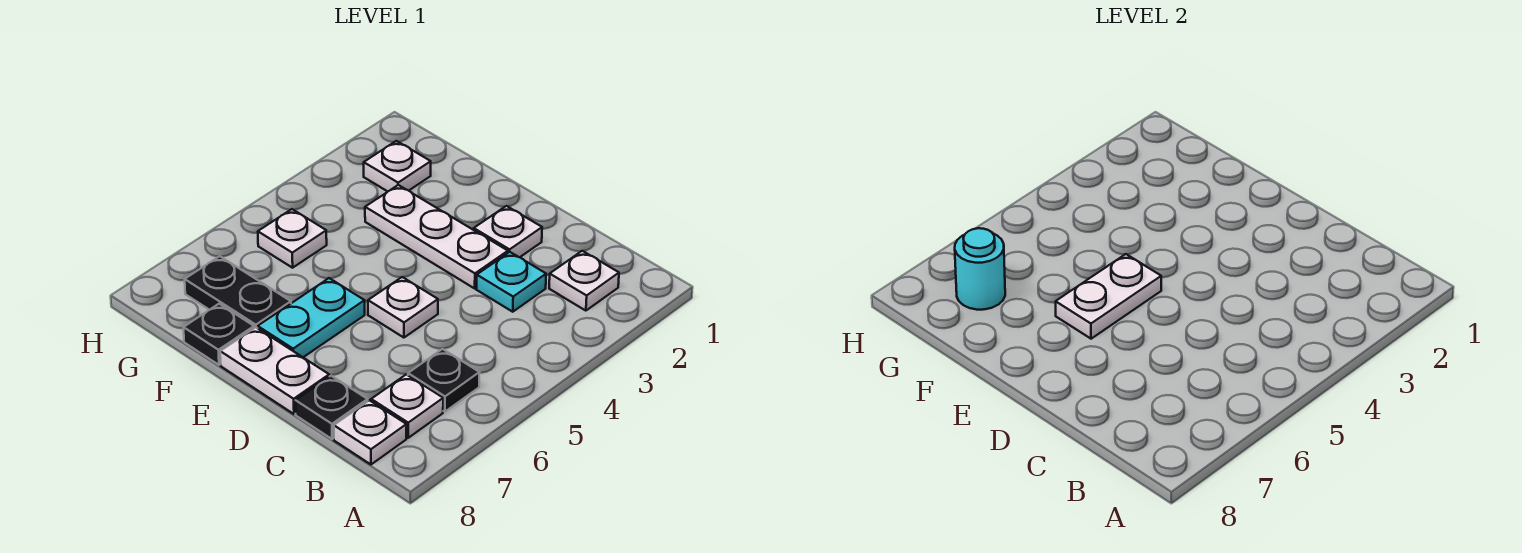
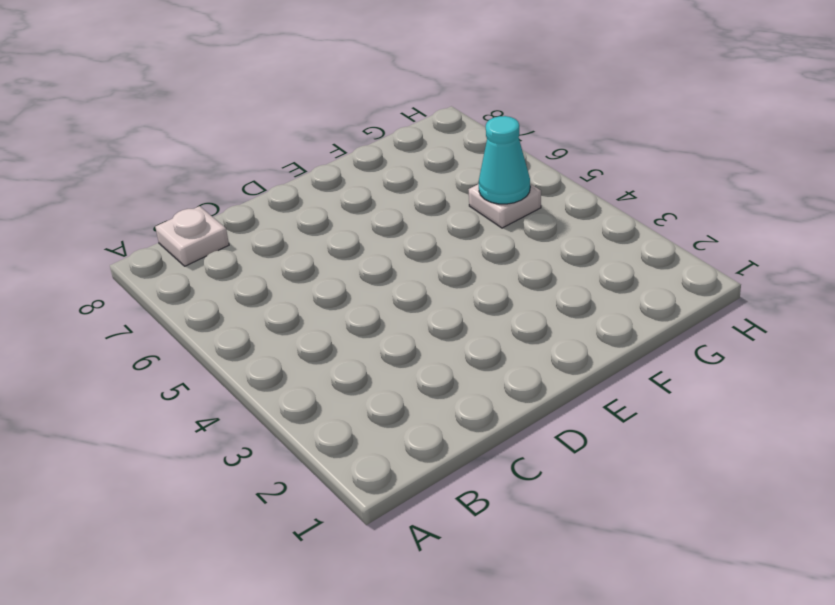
cyan cone G5 level 2 -> none
none -> white plate B2 level 1
none -> black plate B6 level 1
none -> white plate B7 level 1

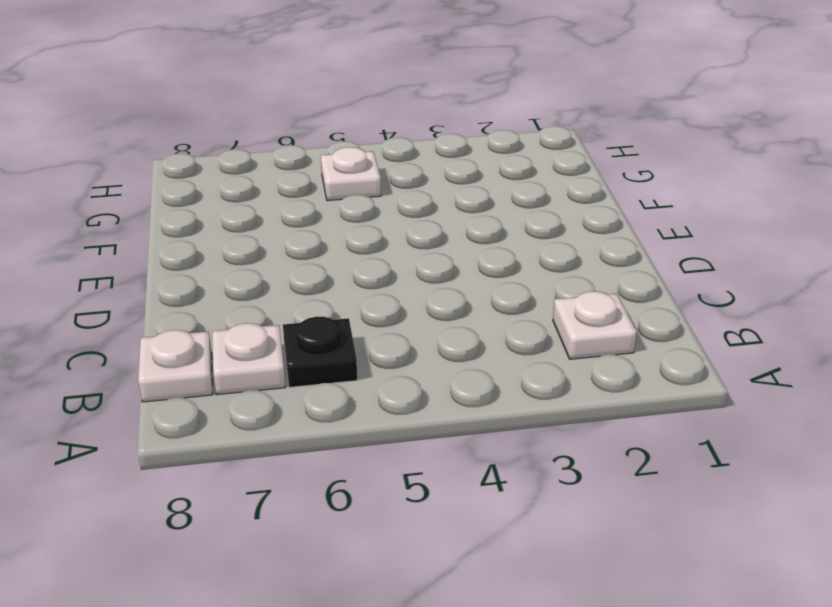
none -> cyan plate C3 level 1
none -> black plate C8 level 1
none -> white plate D2 level 1

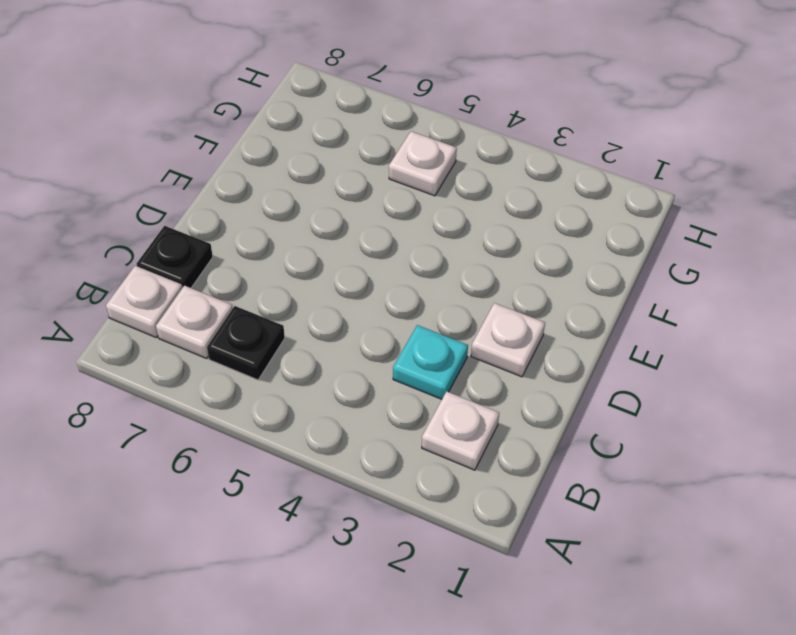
none -> white plate D3:F3 level 1
none -> white plate D5 level 1
none -> white plate D8:E8 level 1

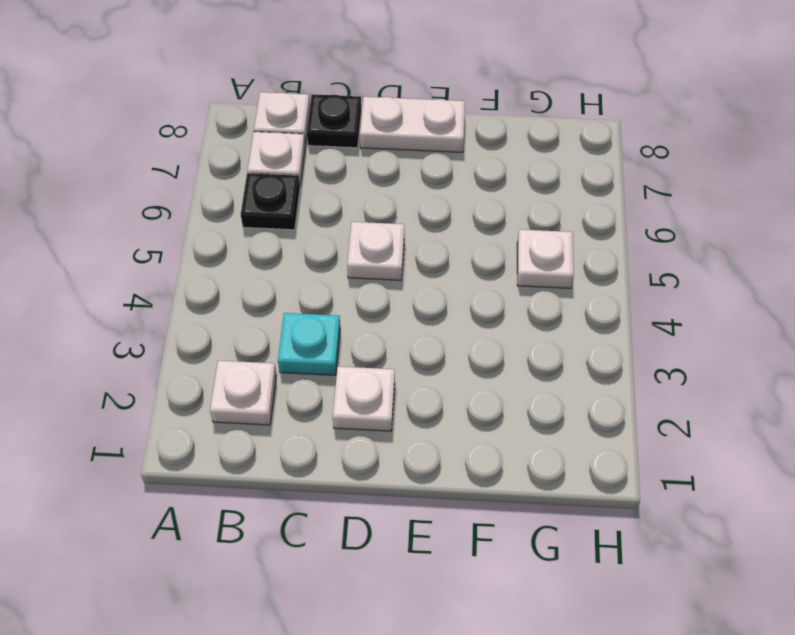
none -> white plate D3:F3 level 1
none -> cyan plate E6:E7 level 1
none -> black plate F7:G7 level 1

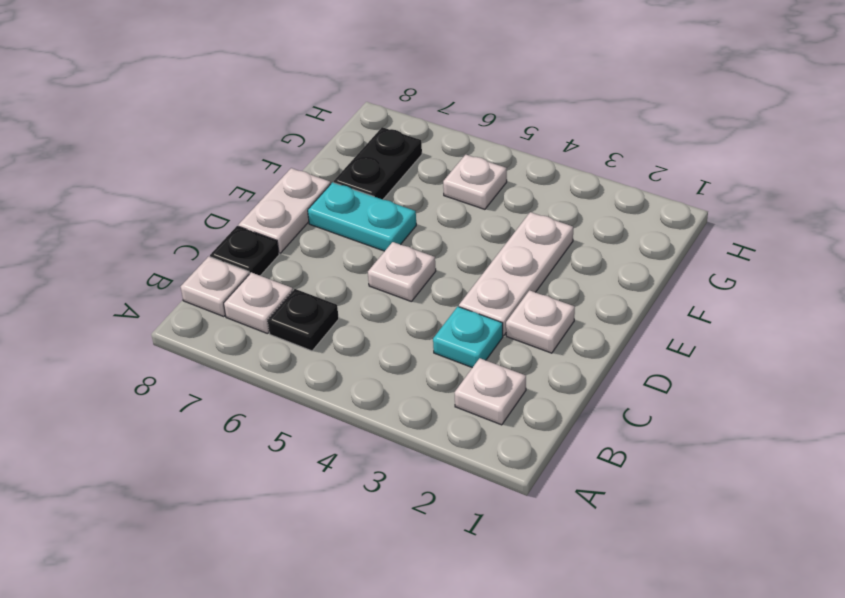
none -> black plate F8 level 1
none -> white plate G2 level 1
none -> white plate E5:E6 level 2

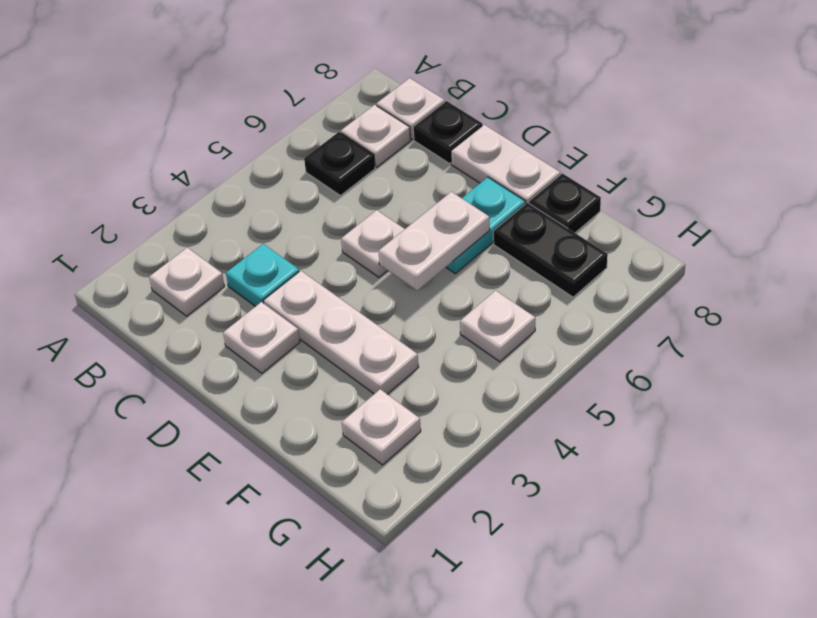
none -> cyan round brick G7 level 2

